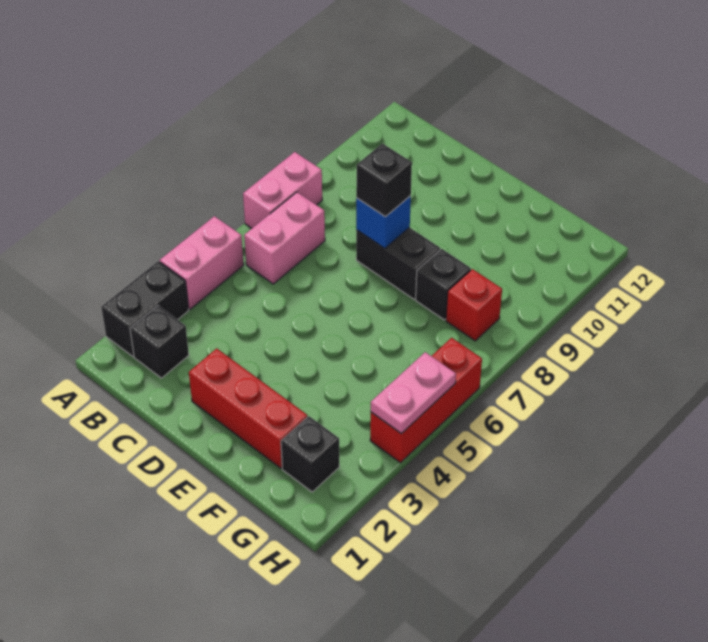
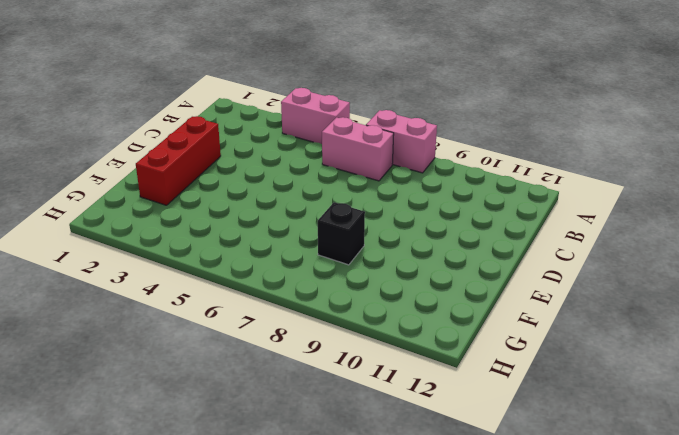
none -> black brick A2:A3 level 1
none -> black brick B2 level 1
none -> black brick D8:E8 level 1

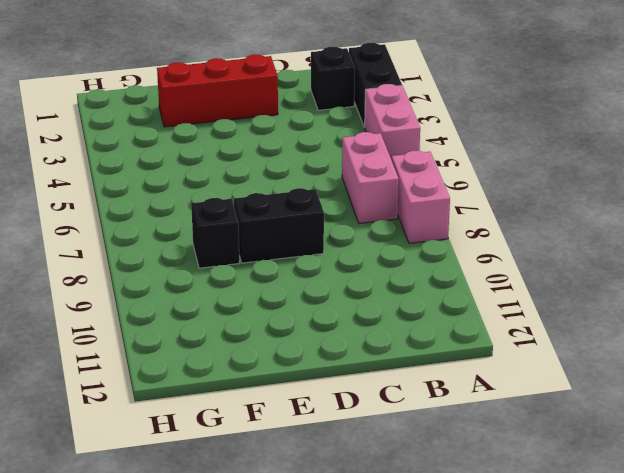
none -> black brick G2 level 1
none -> red brick G8 level 1
none -> red brick H4:H6 level 1

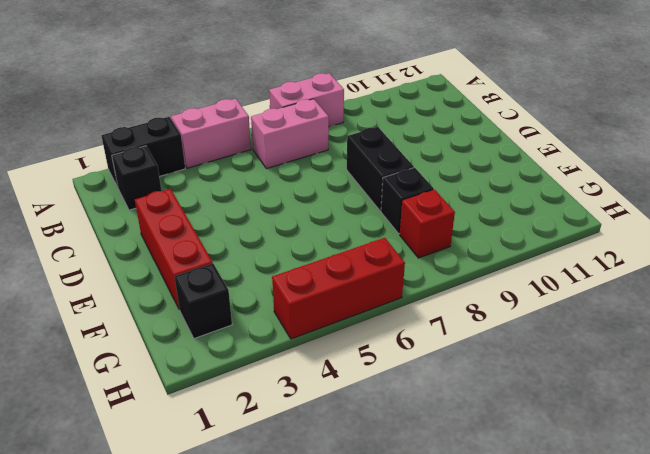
none -> blue brick D8 level 2
none -> pink plate H4:H5 level 2
none -> black brick D8 level 3

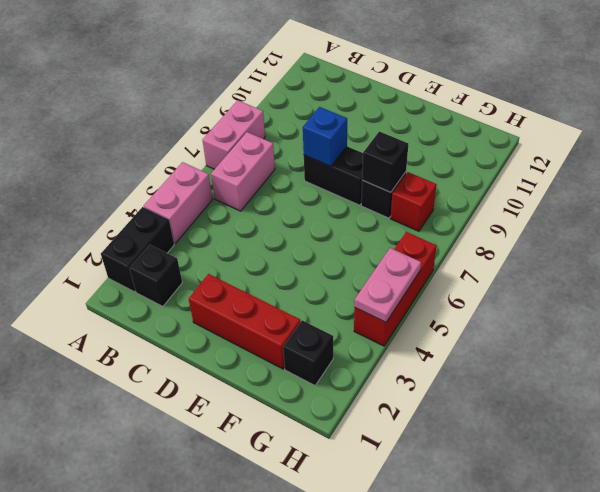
black brick F8 level 2 -> black brick D8 level 3

